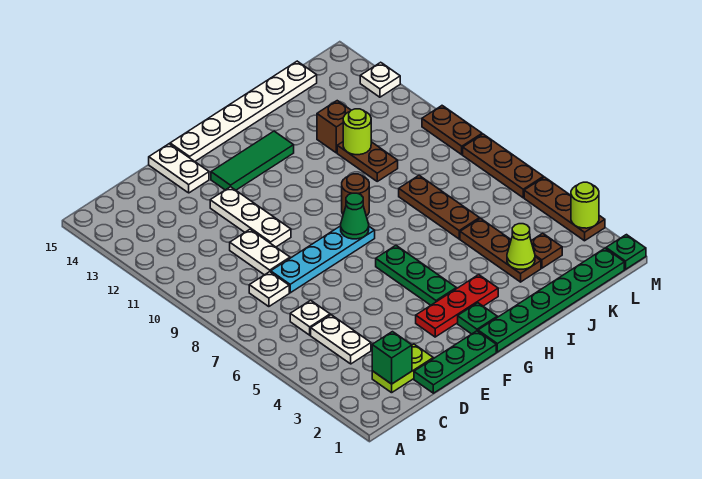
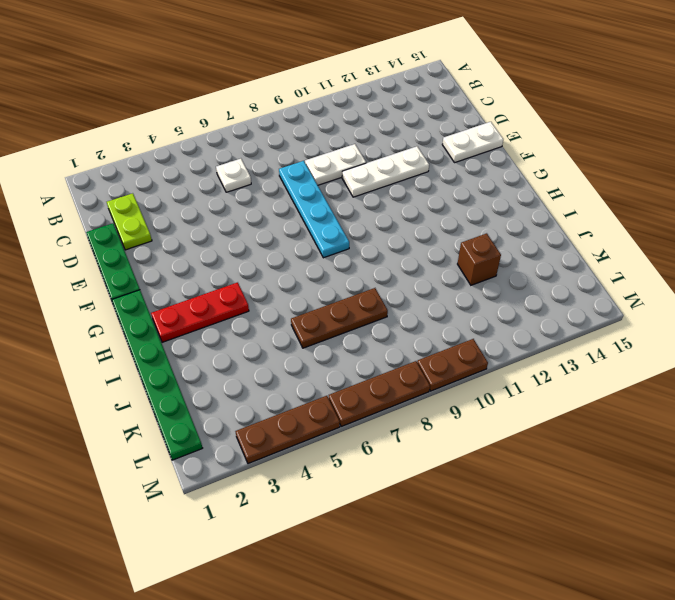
red plate H2:H4 level 1 -> red plate F3:H3 level 1
none -> white plate C4:C5 level 1
none -> white plate C8 level 1
none -> green tile F13:H13 level 1
none -> white plate F15:K15 level 1

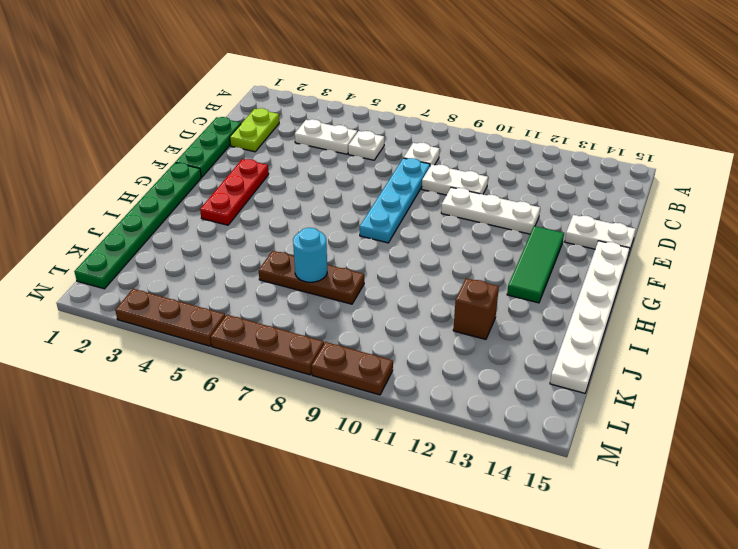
cyan round brick J7 level 2 -> none
none -> green plate G2 level 1
none -> green plate G4:G6 level 1
none -> brown round brick H9 level 1
none -> brown plate J3:J5 level 1

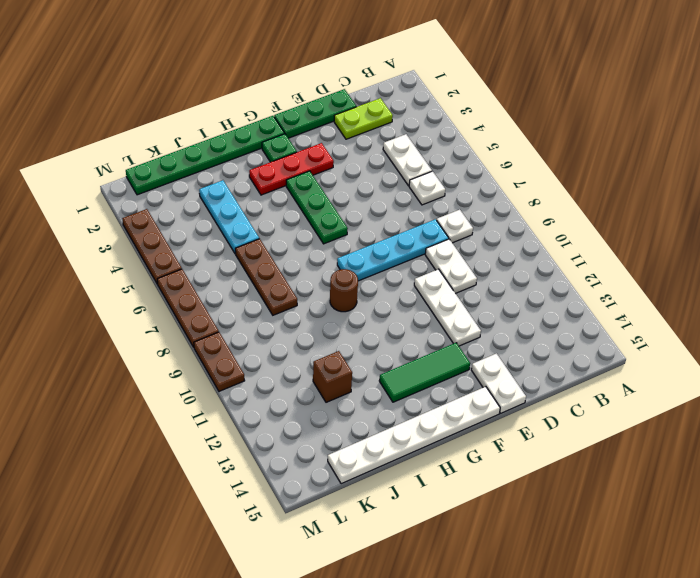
cyan plate J3:J5 level 1 -> brown plate J3:J5 level 1
none -> brown plate J10:J11 level 1
none -> brown plate K3 level 1
none -> green plate M1 level 1
none -> white plate M13 level 1

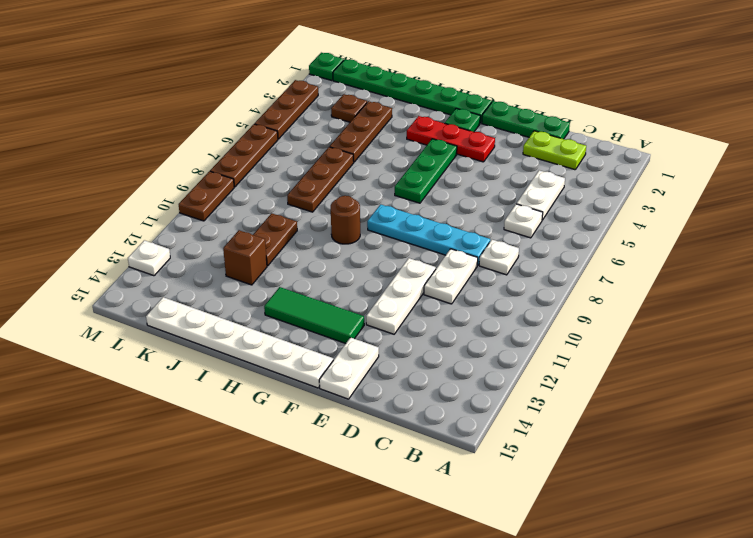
none -> green brick C2 level 2
none -> green cone G8 level 2
none -> lime cone J3 level 2
none -> lime round brick J11 level 2

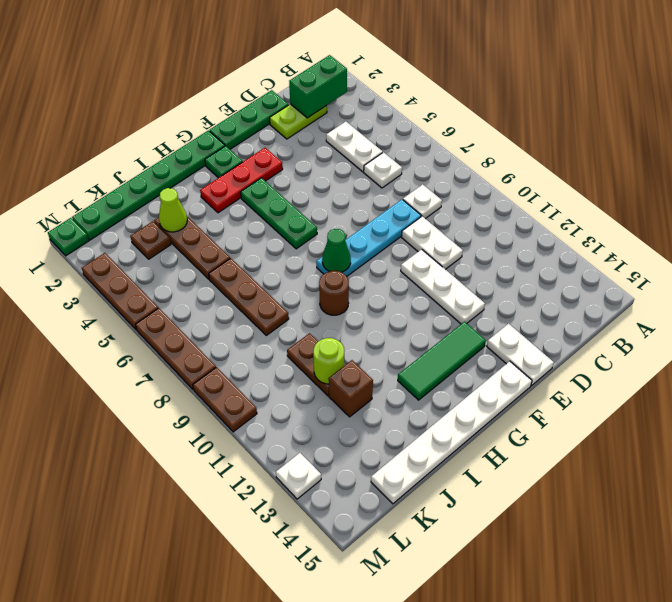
green brick B2:C2 level 2 -> green brick C2 level 2
none -> lime round brick M3 level 2

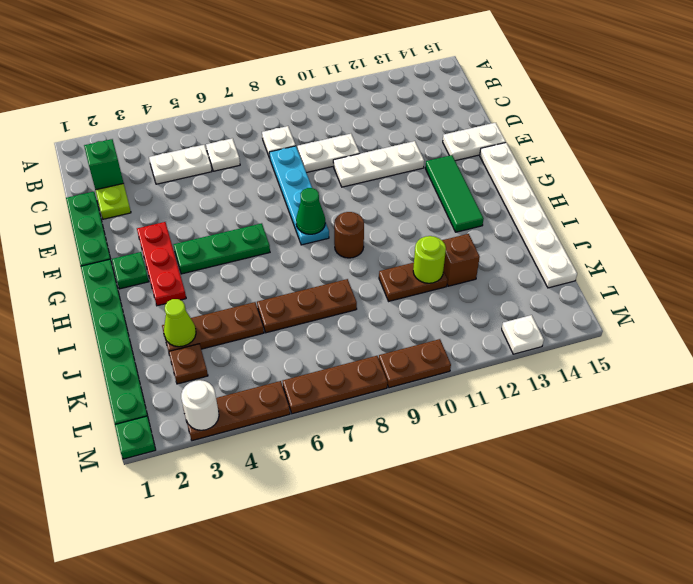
white round brick M3 level 2 -> lime round brick M3 level 2

